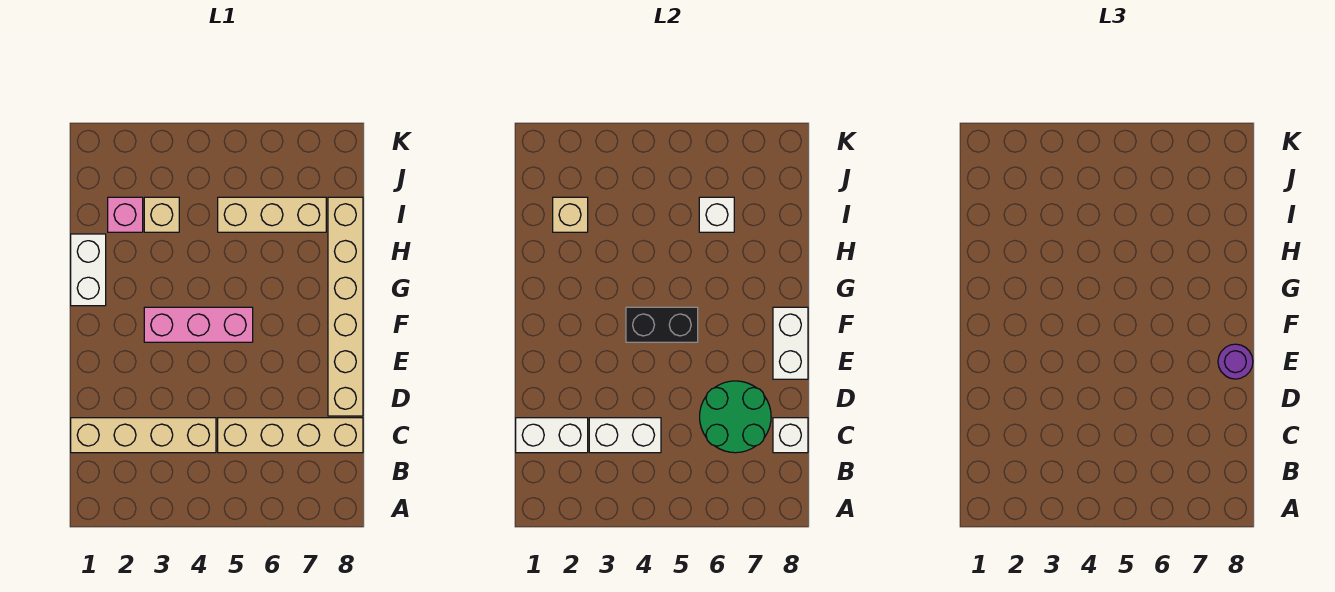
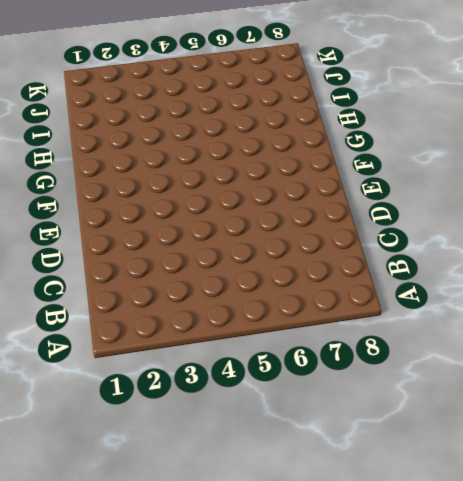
none -> tan brick C1:C4 level 1
none -> tan brick C5:C8 level 1
none -> tan brick D8:I8 level 1

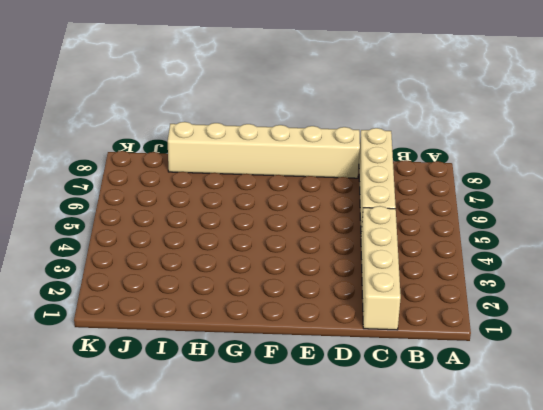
none -> pink brick F3:F5 level 1
none -> white brick G1:H1 level 1
none -> pink brick I2 level 1

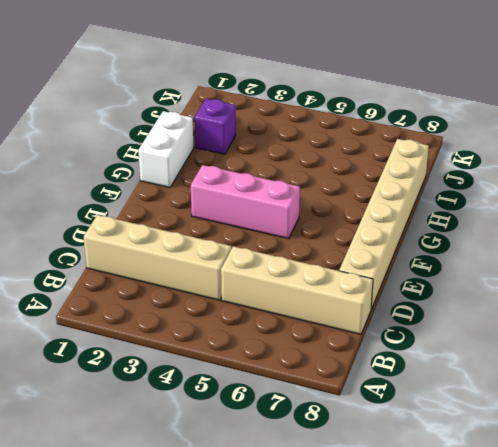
purple brick I2 level 1 -> pink brick I2 level 1
none -> tan brick I3 level 1
none -> tan brick I5:I7 level 1
none -> white brick C1:C2 level 2

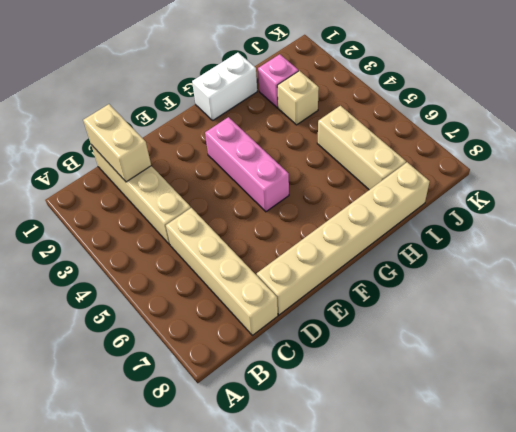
tan brick C1:C2 level 2 -> white brick C1:C2 level 2
none -> white brick C3:C4 level 2
none -> green round brick C6:D7 level 2
none -> white brick C8 level 2

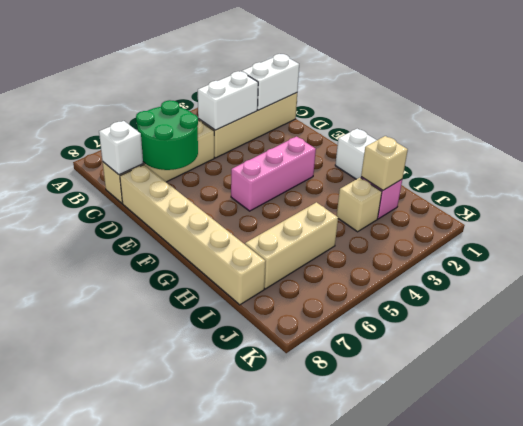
none -> white brick E8:F8 level 2
none -> black brick F4:F5 level 2
none -> white brick I6 level 2

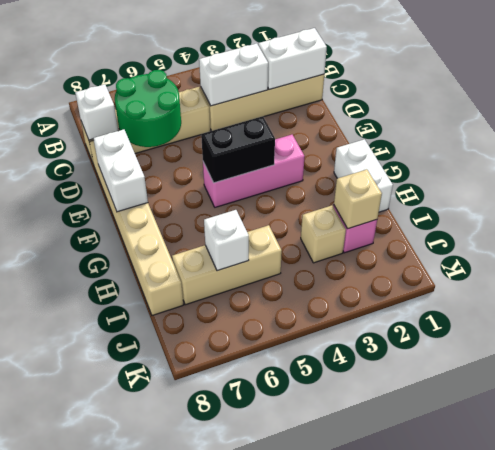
none -> purple round brick E8 level 3

